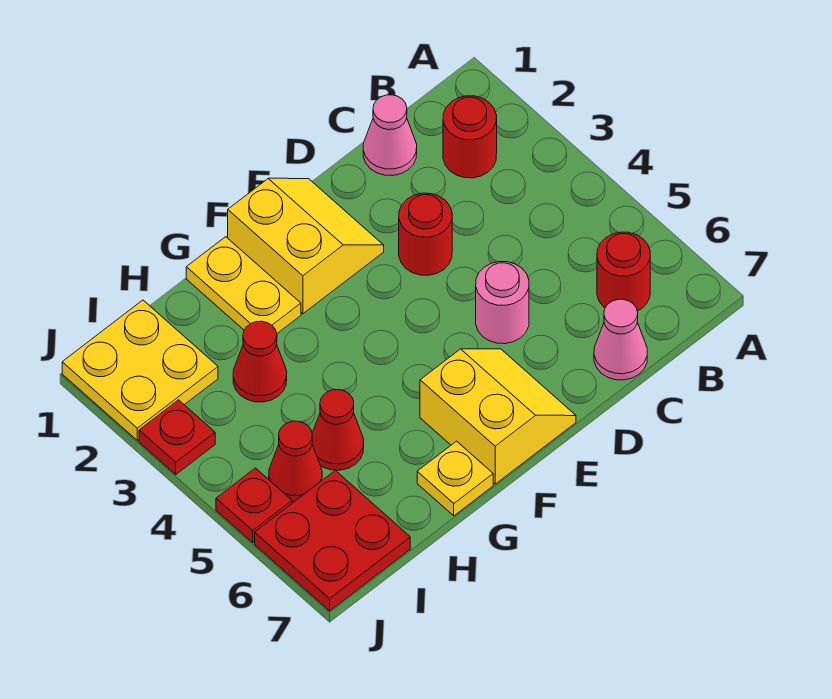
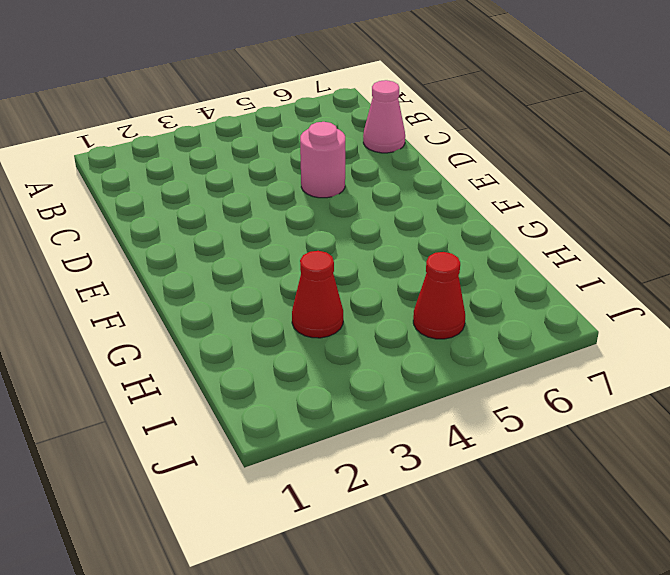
none -> red round brick B2 level 1
none -> red round brick B6 level 1
none -> pink cone C1 level 1

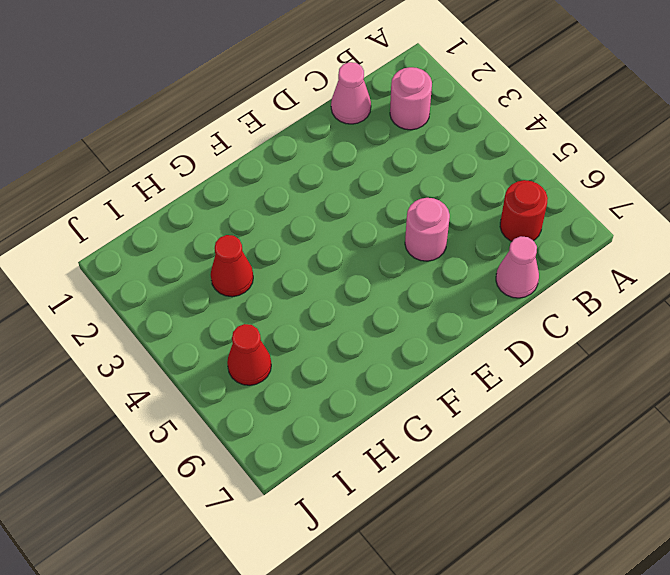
pink round brick B2 level 1 -> red round brick B2 level 1
none -> red round brick D3 level 1
none -> yellow slope E1:F2 level 1 top F
none -> yellow slope E6:F7 level 1 top F

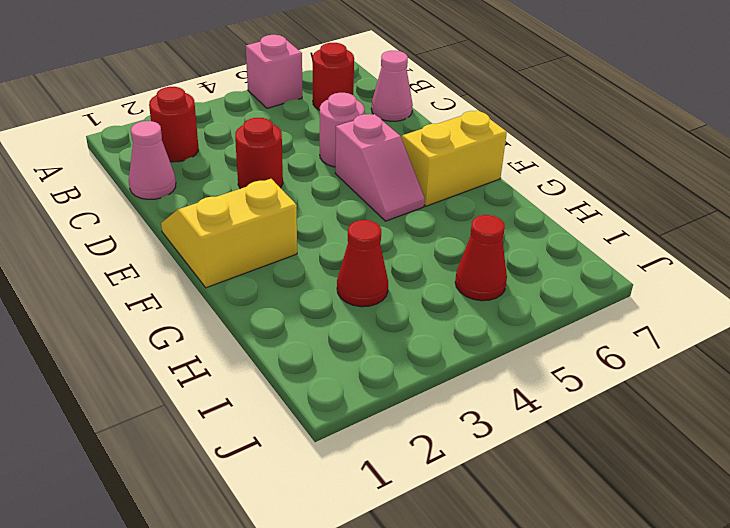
pink brick A5 level 1 -> none
pink slope E5:F5 level 1 top E -> none
none -> yellow plate G1:G2 level 1
none -> yellow plate G7 level 1
none -> red cone H5 level 1

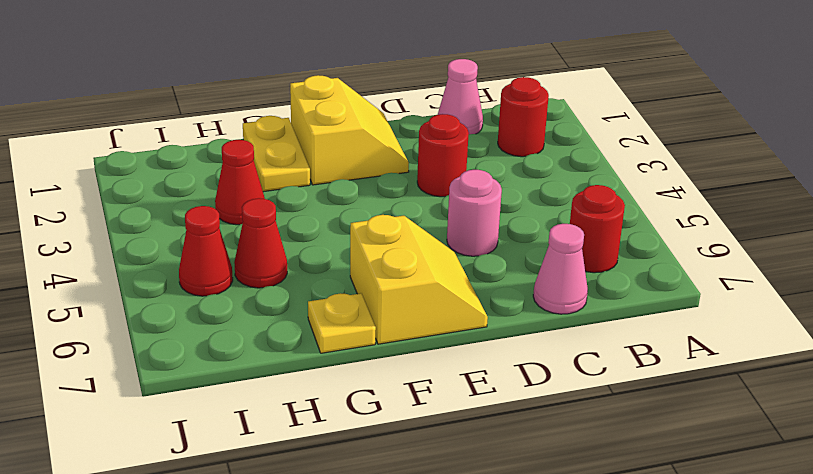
none -> yellow plate I1:J2 level 1
none -> red plate I6:J7 level 1
none -> red plate J3 level 1

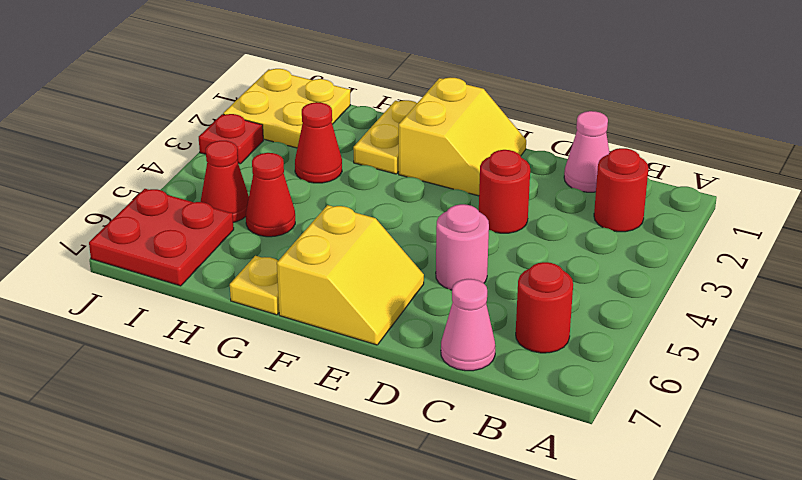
none -> red plate J5 level 1

